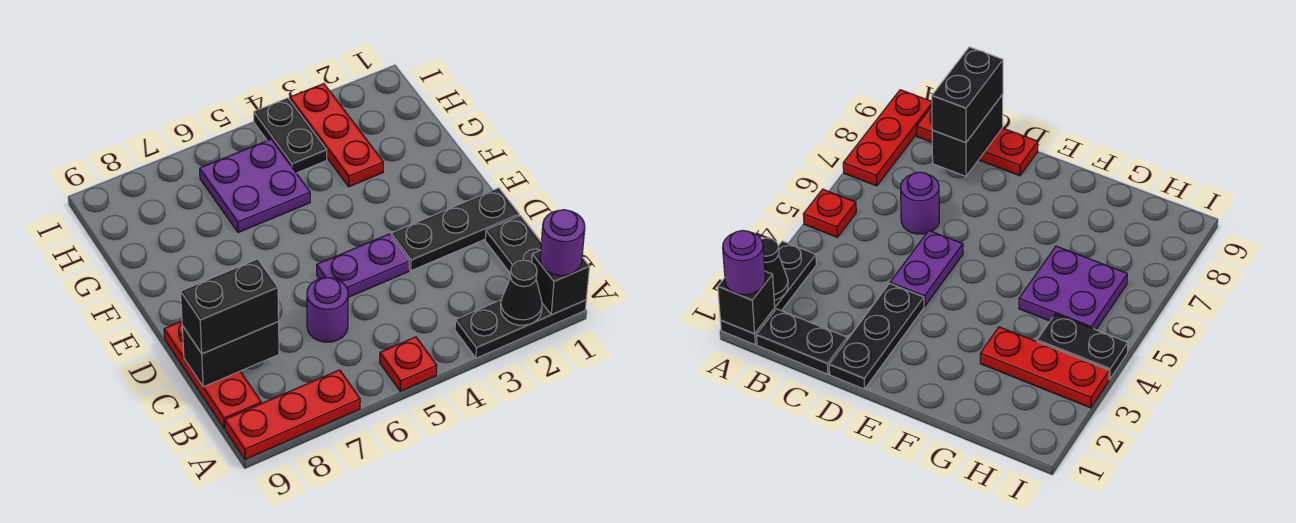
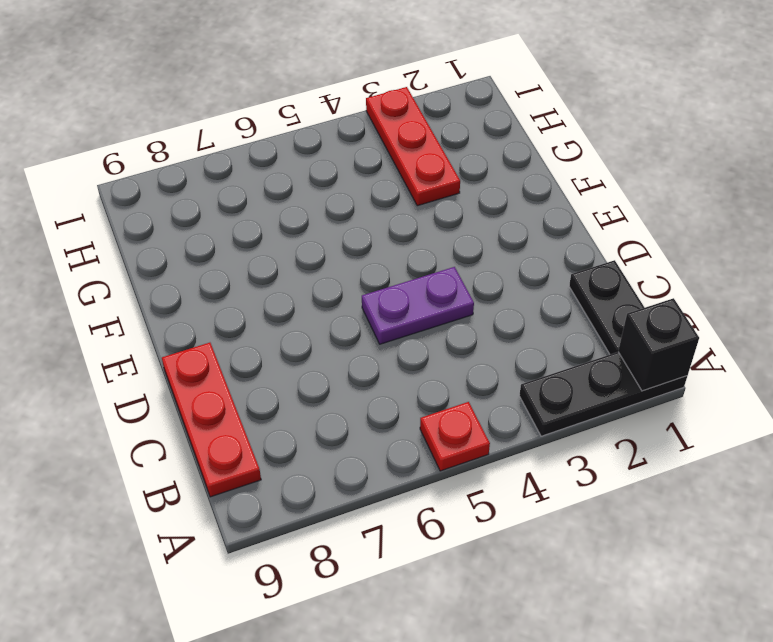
none -> red plate A7:A9 level 1
none -> purple round brick C6 level 1
none -> black plate D1:D3 level 1

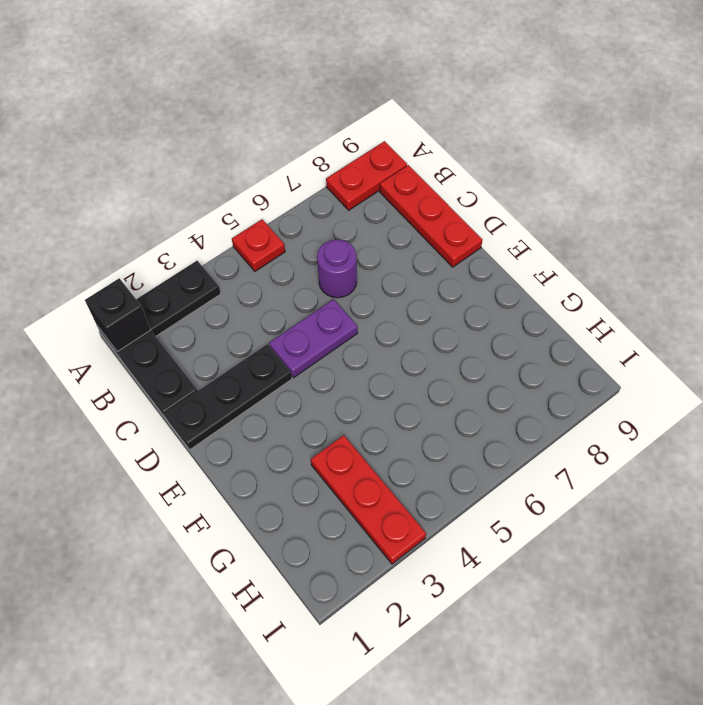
red plate A8:A9 level 1 -> red plate A7:A9 level 1
none -> purple plate G5:H6 level 1
none -> black plate H4:I4 level 1
none -> black cone A2 level 2

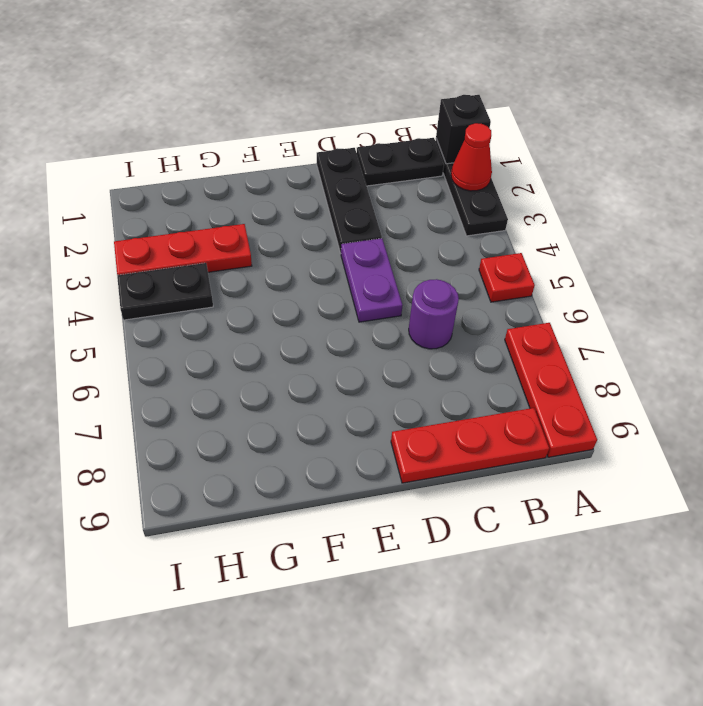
red cone A2 level 2 -> black cone A2 level 2
none -> purple plate G5:H6 level 1
none -> black brick C8:C9 level 2
none -> purple round brick A1 level 3

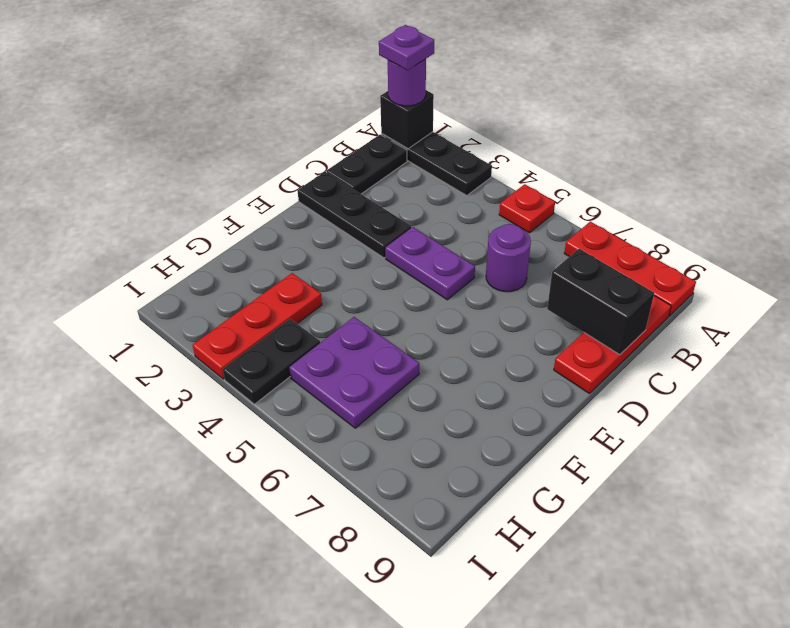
purple plate A1 level 4 -> none
none -> black cone A2 level 2
none -> black brick C8:C9 level 3

